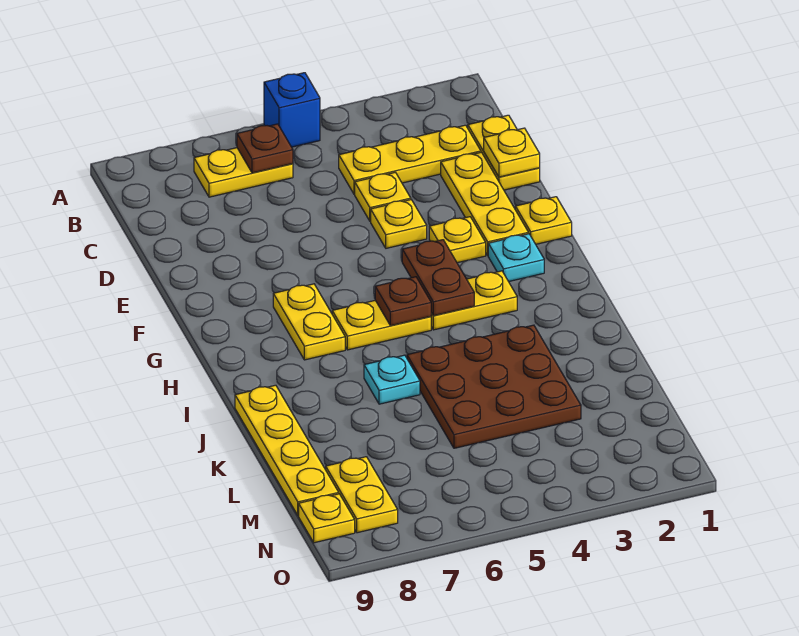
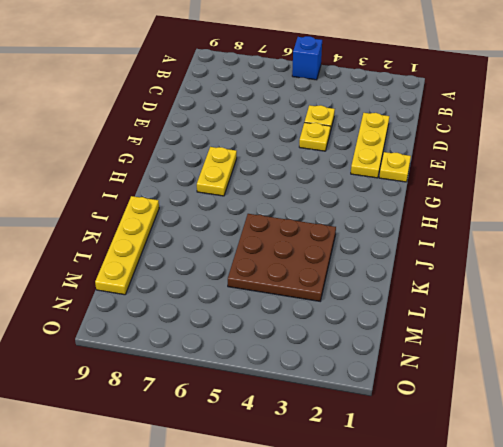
none -> yellow plate B6:B7 level 1
none -> yellow plate C1:D1 level 1
none -> yellow plate C2:C4 level 1

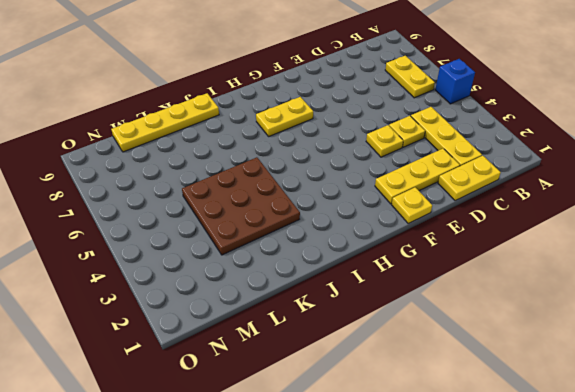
none -> yellow plate F3 level 1
none -> cyan plate G2 level 1
none -> yellow plate H3:H4 level 1

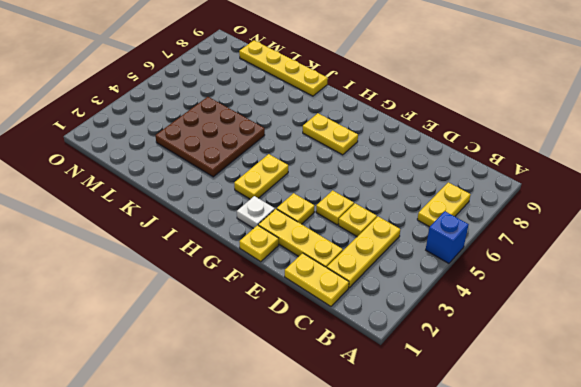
white plate G2 level 1 -> cyan plate G2 level 1
none -> yellow plate H5:H6 level 1
none -> cyan plate J6 level 1
none -> yellow plate M8:N8 level 1

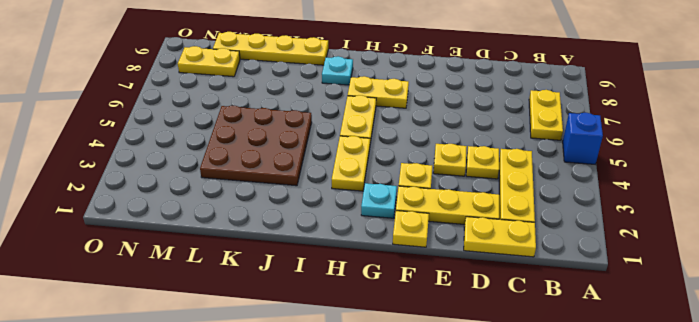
cyan plate I8 level 1 -> cyan plate J6 level 1
none -> yellow plate N9 level 1
none -> brown plate B6 level 2
none -> yellow plate D1 level 2

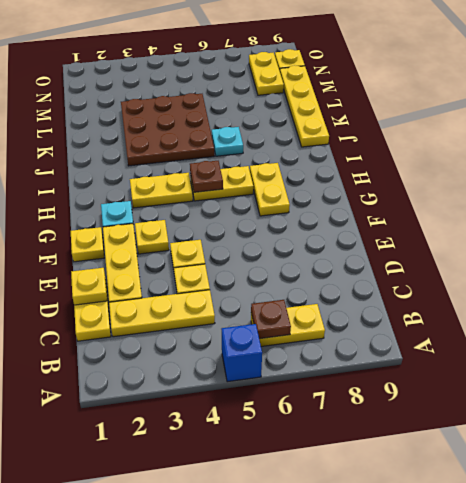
none -> brown plate G4:H4 level 2

